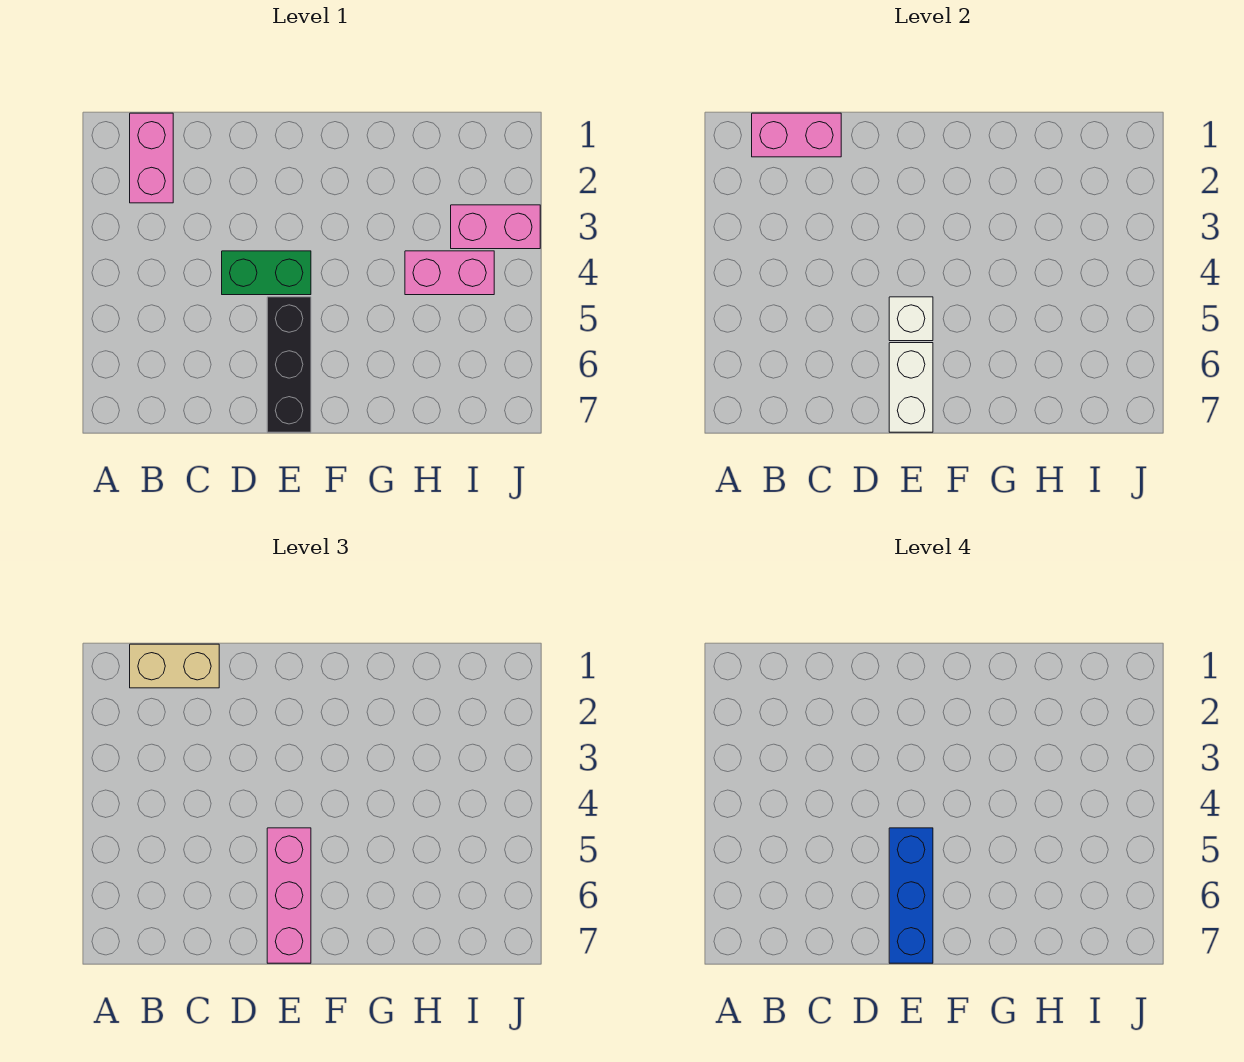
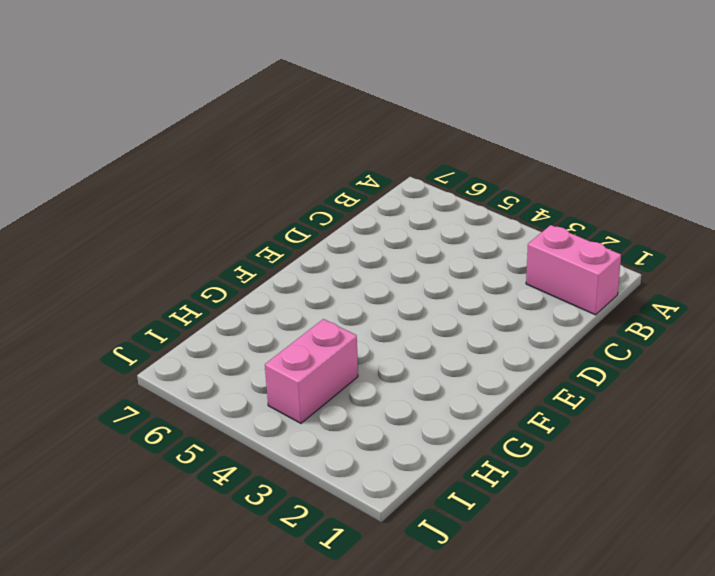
none -> green brick D4:E4 level 1
none -> black brick E5:E7 level 1

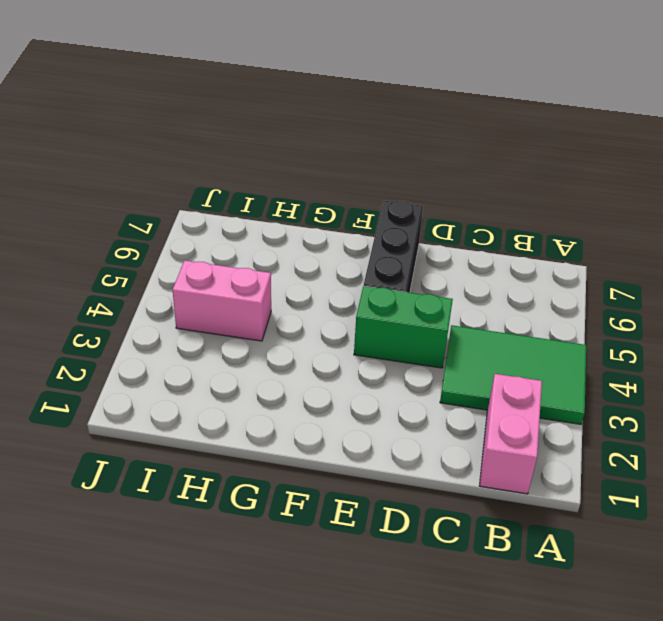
green tile A3:C4 level 1 -> none
none -> pink brick I3:J3 level 1
none -> pink brick B1:C1 level 2

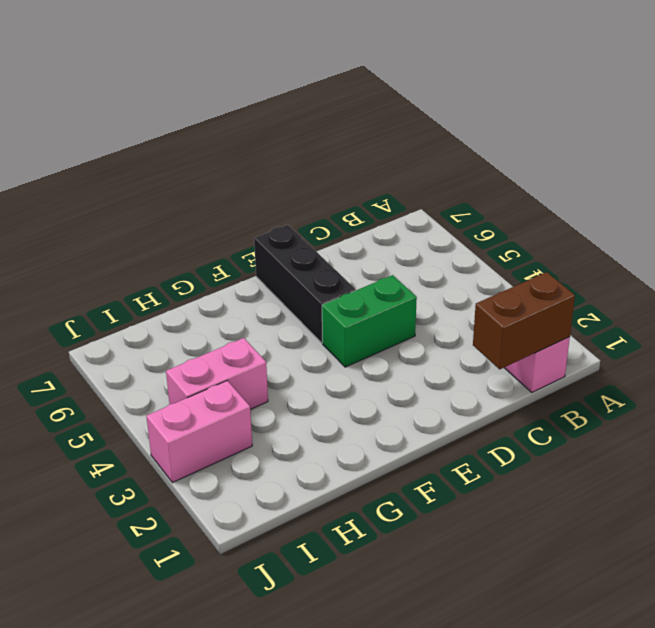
brown brick B1:C1 level 2 -> pink brick B1:C1 level 2
none -> white brick E5 level 2
none -> white brick E6:E7 level 2

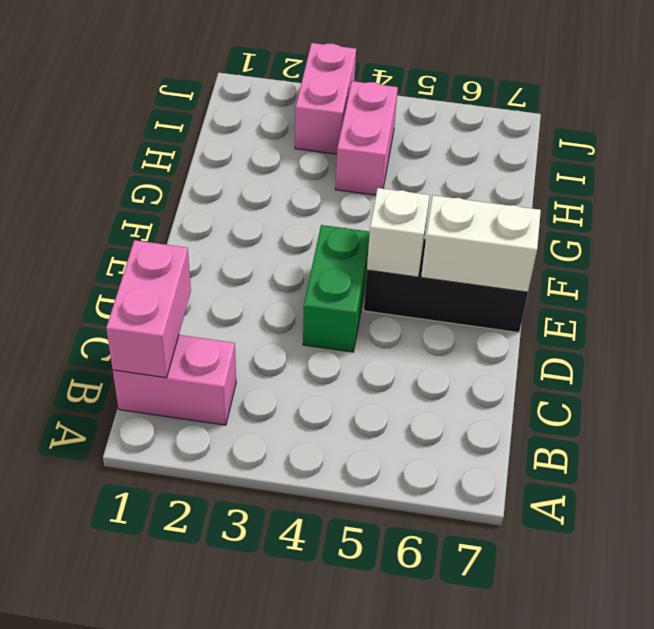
none -> tan brick B1:C1 level 3
none -> pink brick E5:E7 level 3

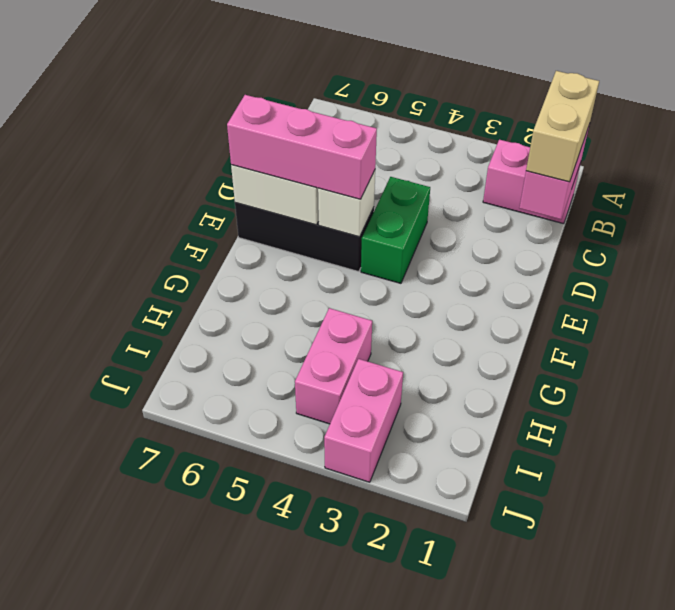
none -> blue brick E5:E7 level 4

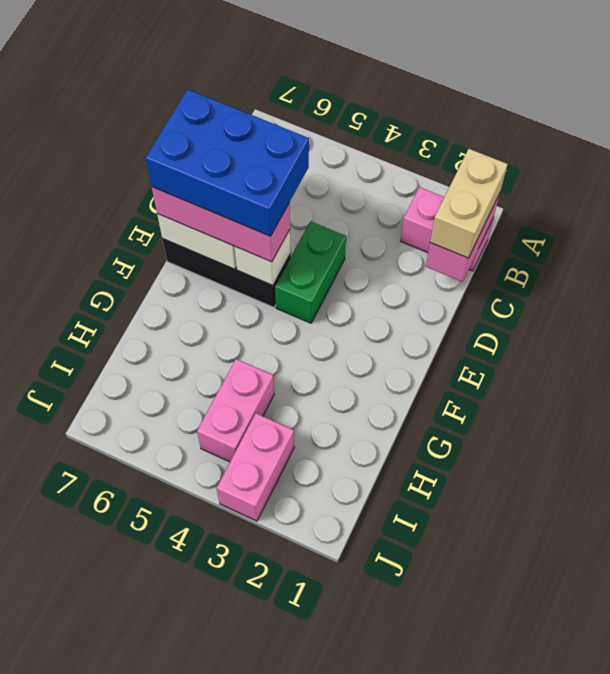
blue brick D5:E7 level 4 -> blue brick E5:E7 level 4

